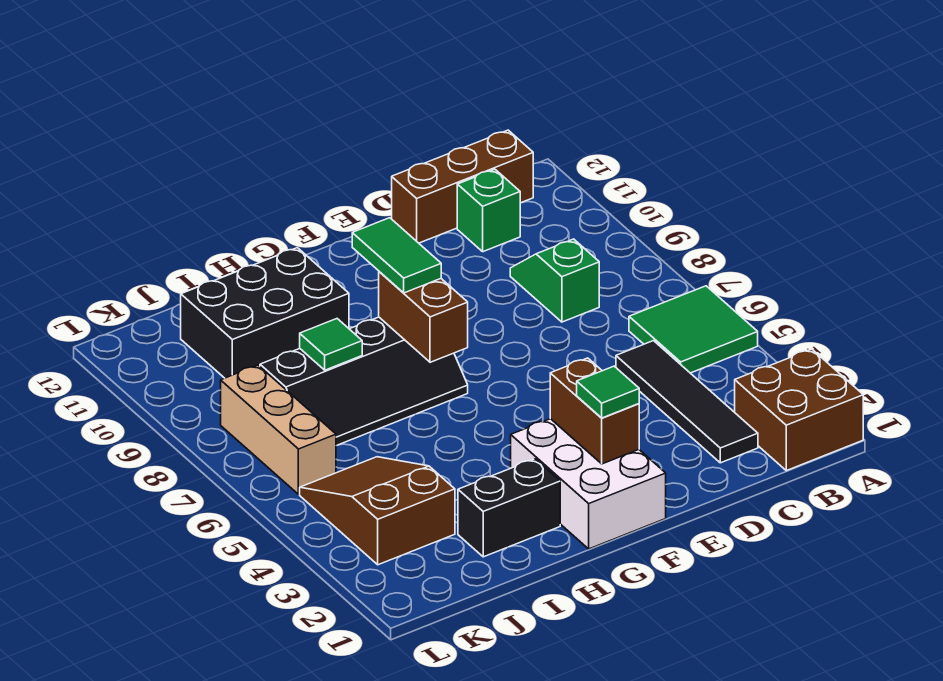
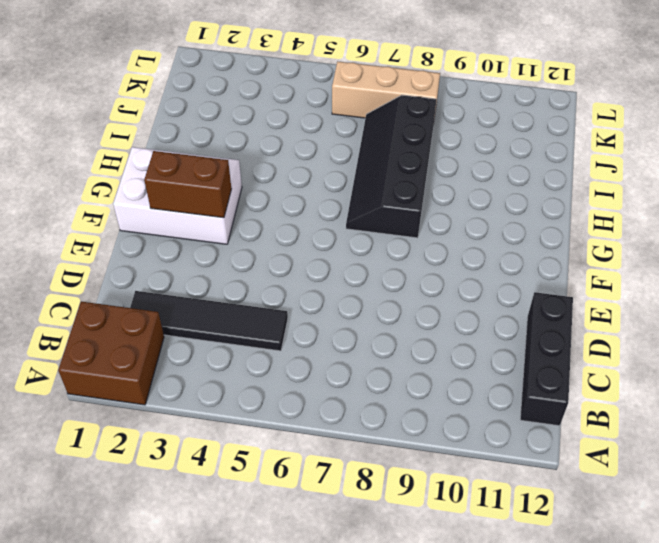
black brick B12:D12 level 1 -> brown brick B12:D12 level 1
none -> green tile A5:B6 level 1
none -> green slope C8:C9 level 1 top 8
none -> green brick C11 level 1

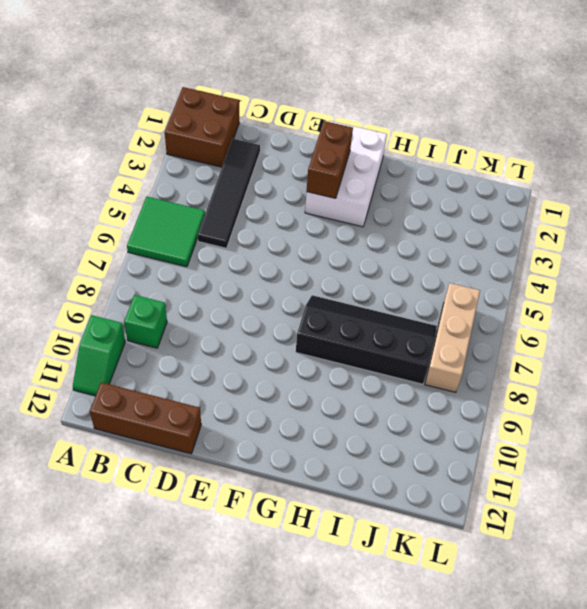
green slope A10:A11 level 1 top 10 -> green slope C8:C9 level 1 top 8
green brick B9 level 1 -> green brick C11 level 1
none -> black brick H2:I2 level 1
none -> black brick H10:J11 level 1
none -> brown slope J3:K5 level 1 top 3

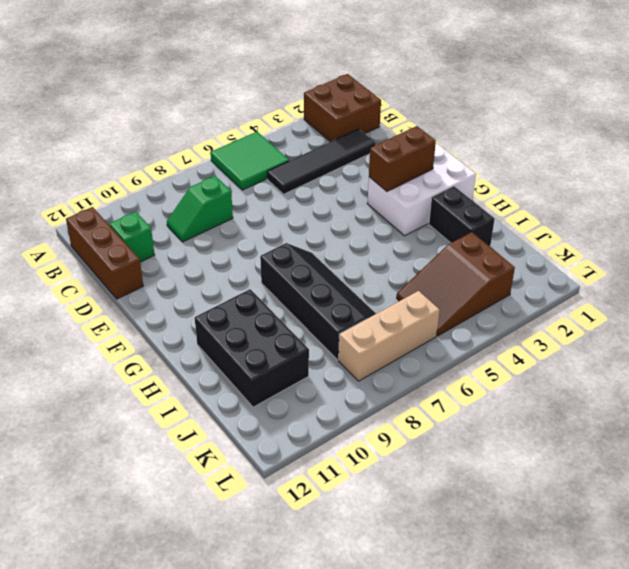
none -> brown brick G7:G8 level 2
none -> green tile I8 level 2
none -> green tile F2 level 3

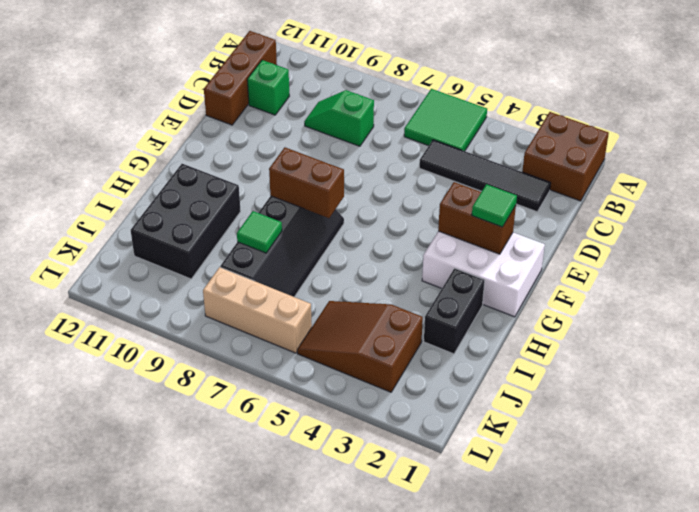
none -> green tile G8:G9 level 3

